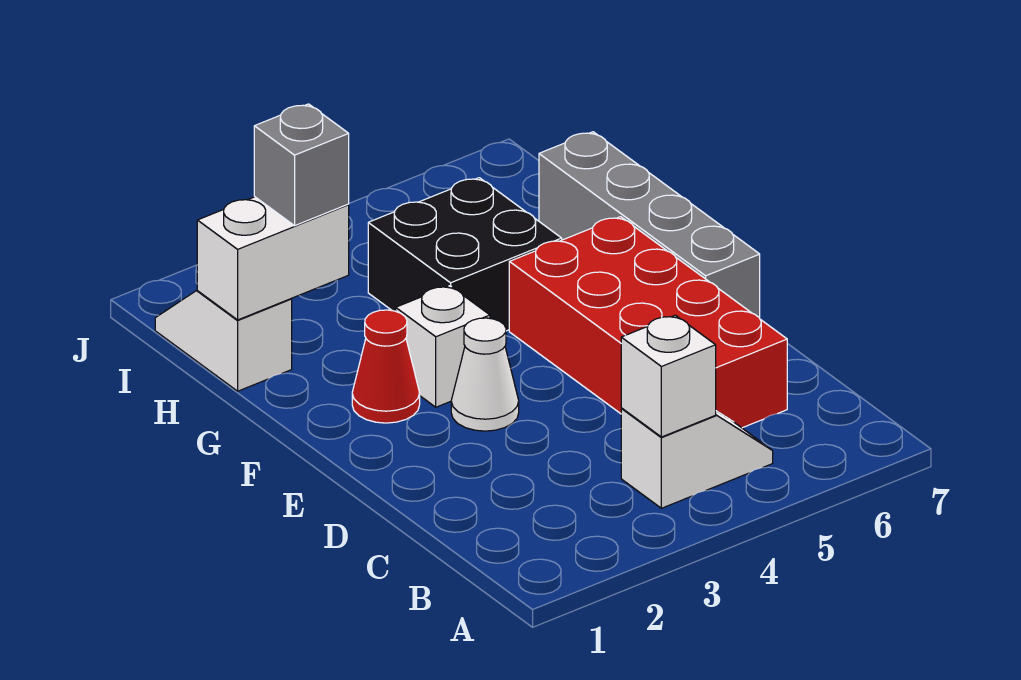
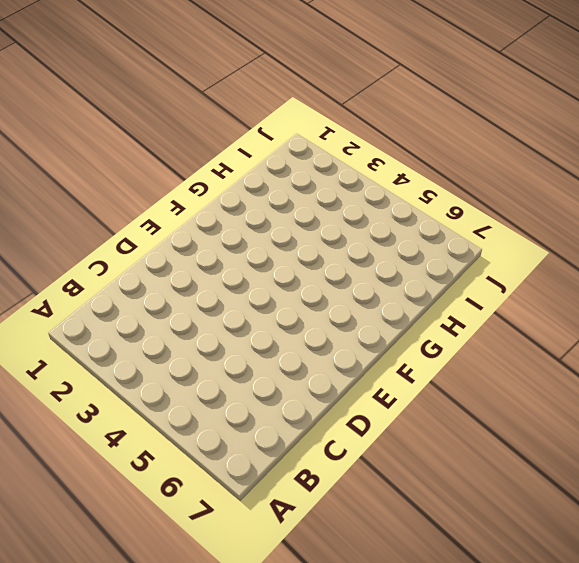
none -> white slope B4:B5 level 1 top 4
none -> red brick C5:F6 level 1

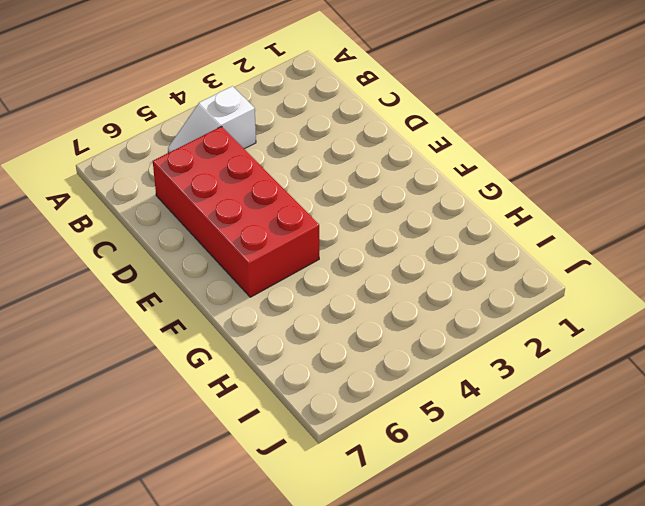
none -> white cone E3 level 1
none -> grey brick E7:H7 level 1

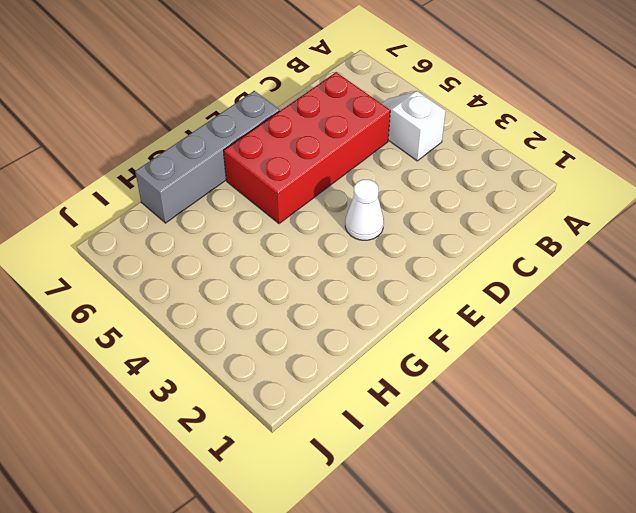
none -> red cone F2 level 1
none -> white brick F3 level 1

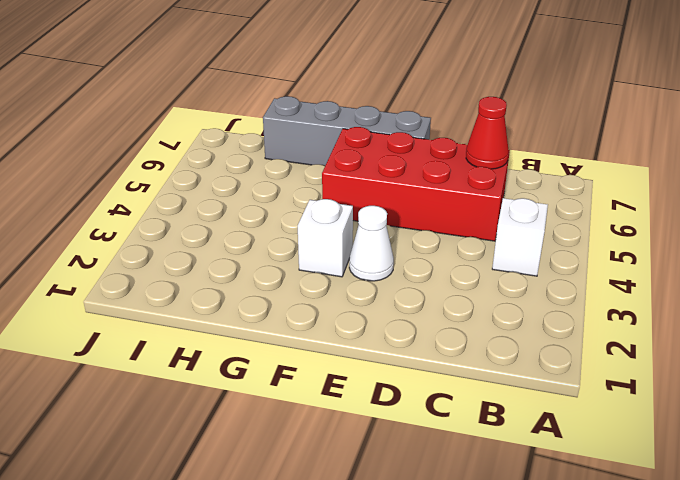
red cone C6 level 2 -> red cone F2 level 1
none -> black brick G4:H5 level 1
none -> white slope H1:I1 level 1 top H

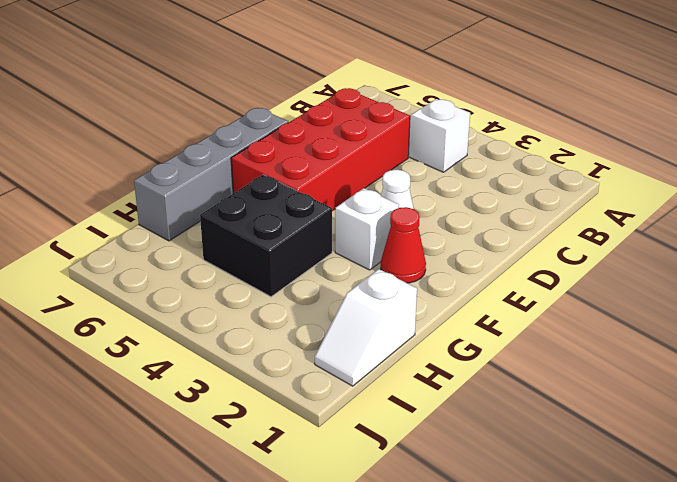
none -> white brick B4 level 2
none -> white brick H1:H2 level 2

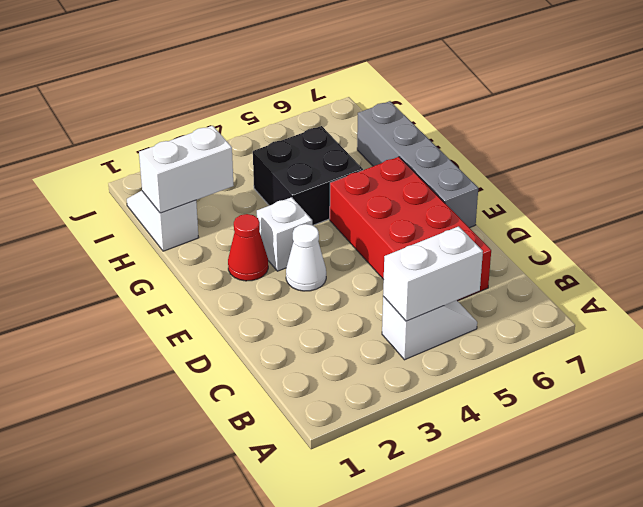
white brick B4:B5 level 2 -> white brick B4 level 2
none -> grey brick H2 level 3

